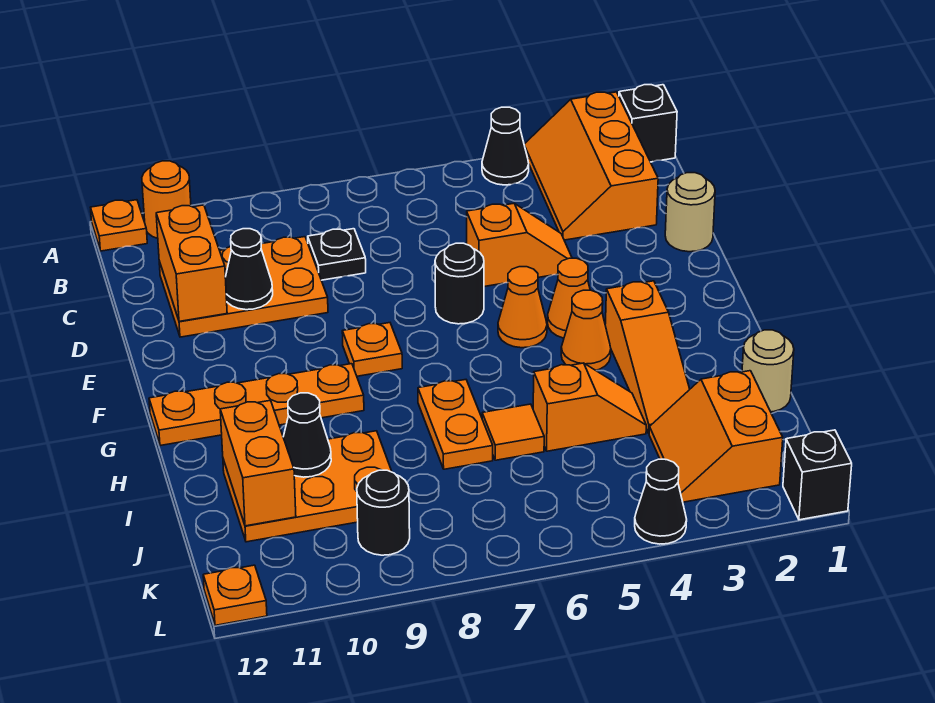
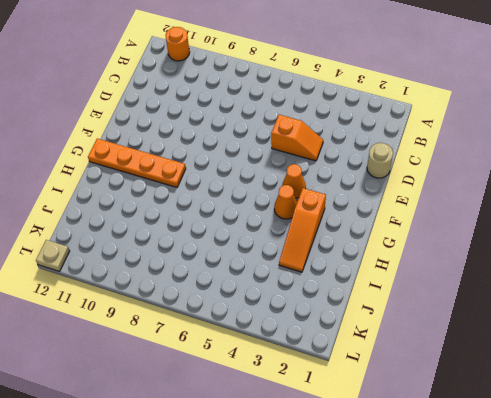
tan plate L12 level 1 -> orange plate L12 level 1
none -> black brick A1 level 1
none -> orange slope A2:C3 level 1 top 2
none -> black cone A4 level 1
none -> orange plate A12 level 1

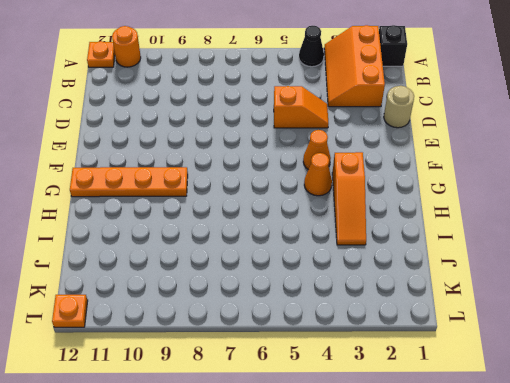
none -> black plate C8 level 1
none -> orange plate C9:D11 level 1
none -> black round brick E6 level 1
none -> orange cone F5 level 1

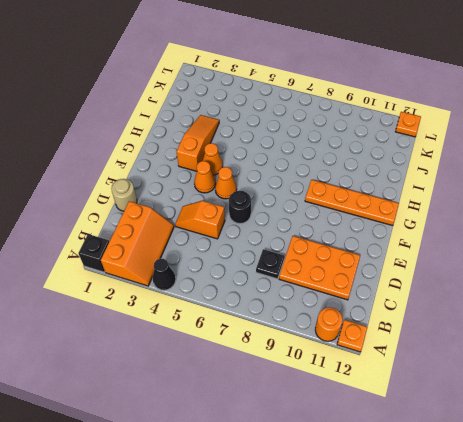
none -> orange plate F8 level 1
none -> orange plate H7:I7 level 1
none -> tan round brick I1 level 1
none -> orange slope I4:I5 level 1 top 5

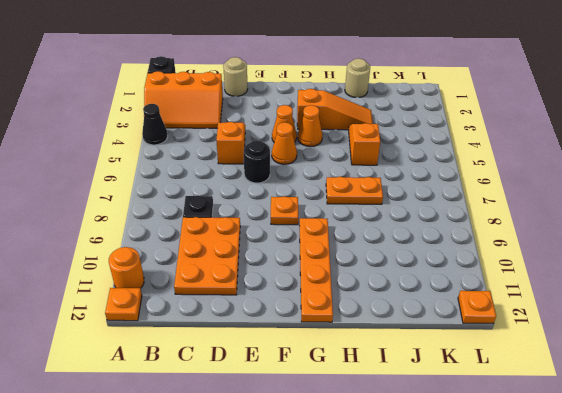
none -> orange tile I6 level 1
none -> orange plate I9:J11 level 1
none -> orange slope J2:K3 level 1 top 2
none -> black round brick K9 level 1

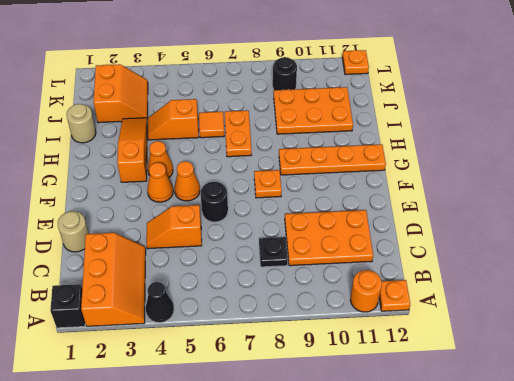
none -> black brick L1 level 1
none -> black cone L4 level 1
none -> orange brick C11:D11 level 2
none -> black cone D10 level 2

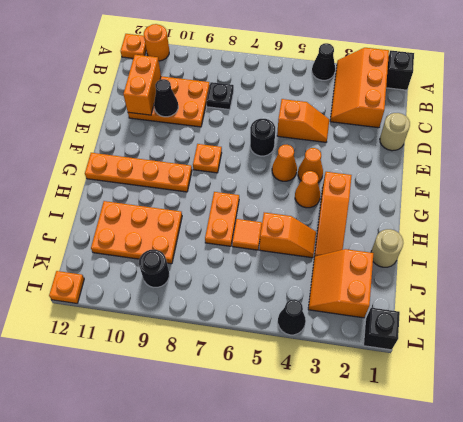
none -> black cone I10 level 2
none -> orange brick I11:J11 level 2

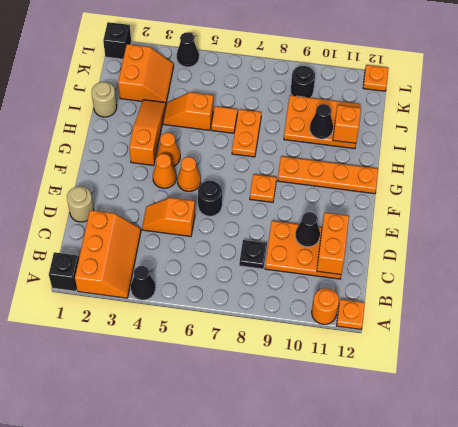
orange brick I11 level 2 -> orange brick I11:J11 level 2

